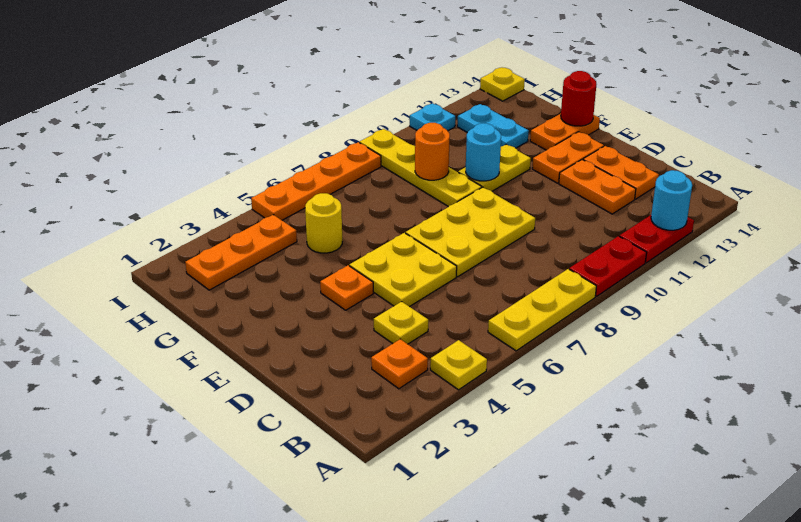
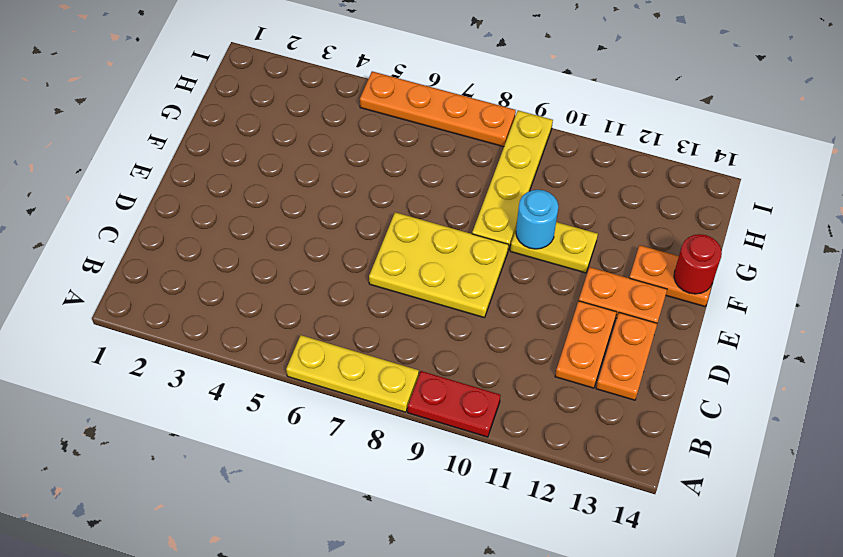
none -> yellow plate A4 level 1
none -> red plate A11:A12 level 1
none -> orange plate B3 level 1

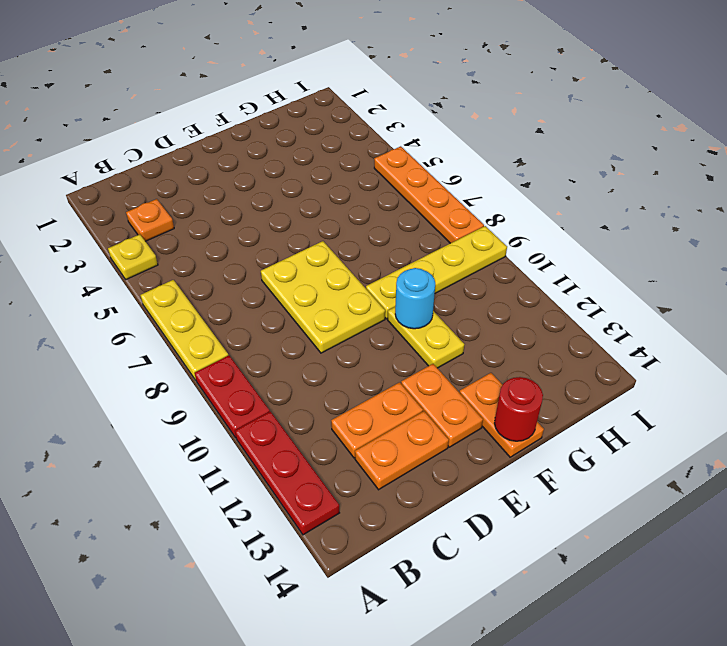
red plate A11:A13 level 1 -> red plate A11:A12 level 1
none -> yellow plate C4 level 1
none -> yellow plate D5:E6 level 1
none -> orange plate E4 level 1

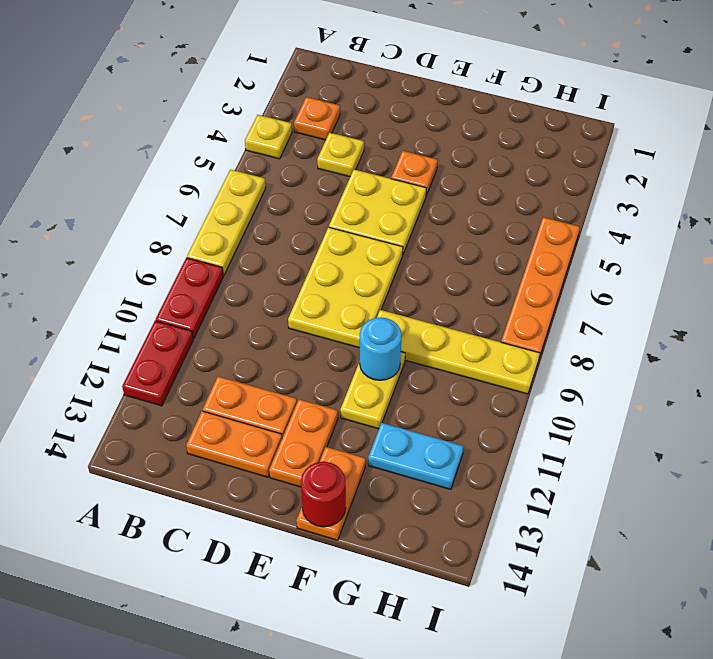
none -> yellow round brick G5 level 1
none -> orange plate H2:H4 level 1
none -> cyan plate I11 level 1

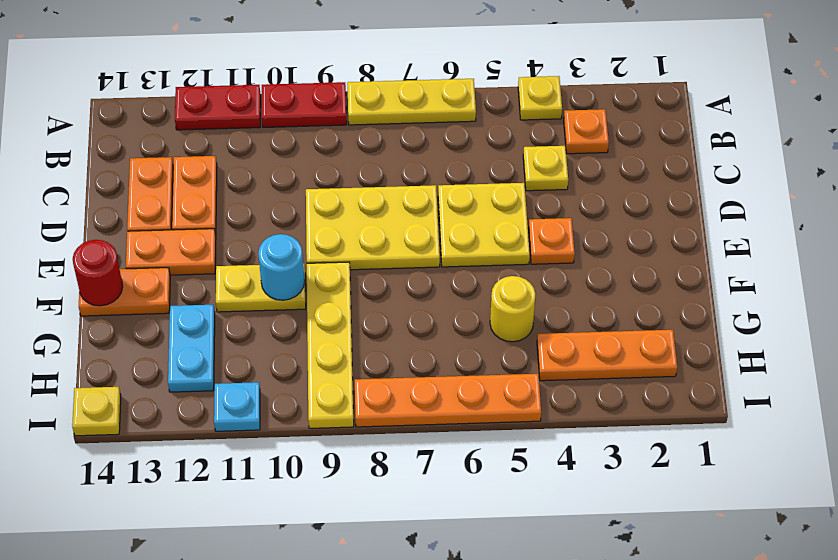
none -> cyan round brick A12 level 2
none -> orange round brick G9 level 2

